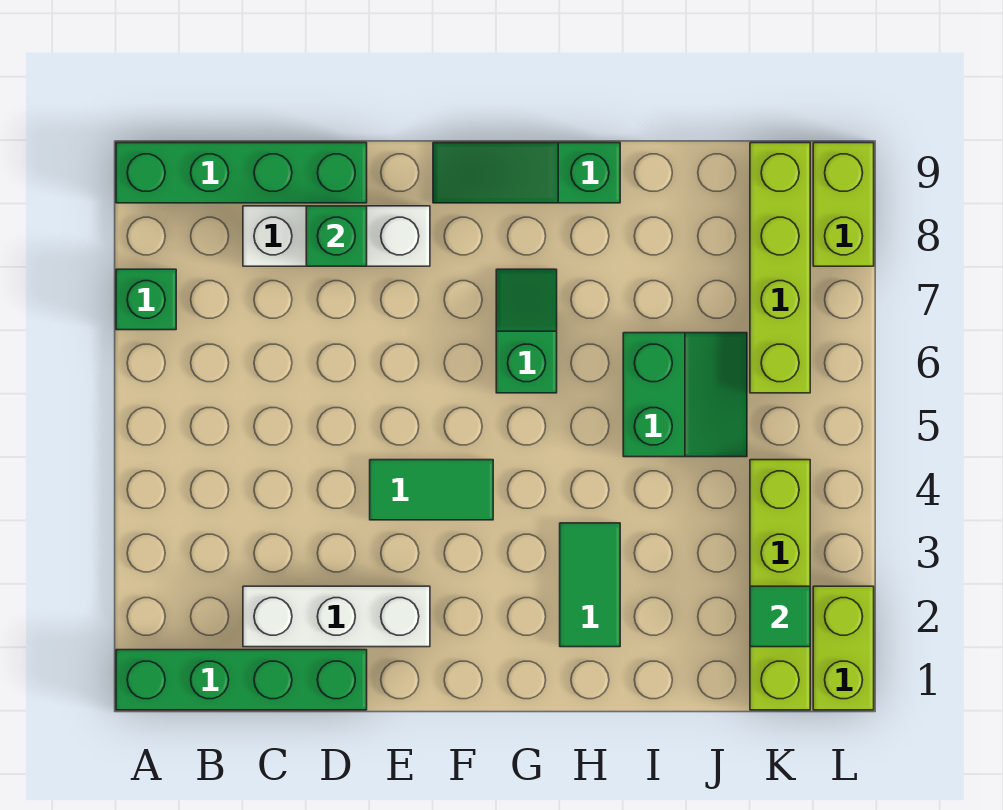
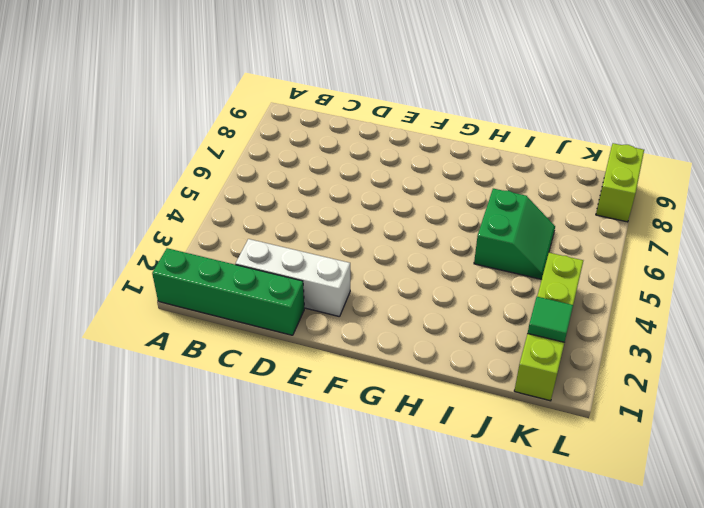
none -> green brick A7 level 1
none -> green brick A9:D9 level 1
none -> white brick C8:E8 level 1

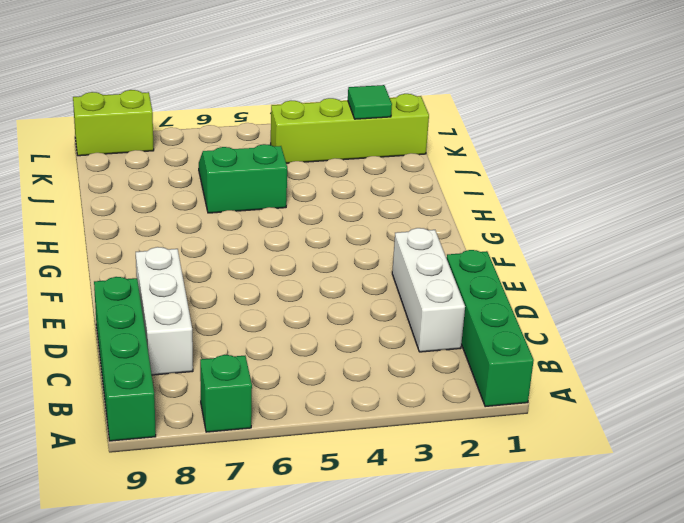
none -> green tile E4:F4 level 1
none -> green slope F9:H9 level 1 top H
none -> green slope G6:G7 level 1 top 6

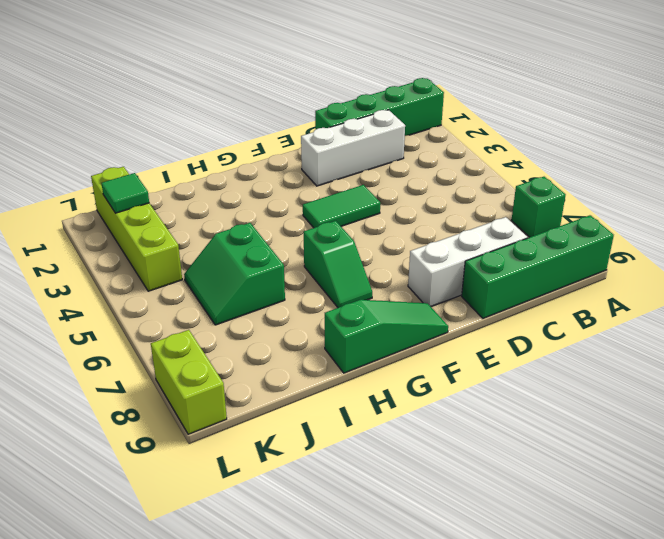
none -> green tile H2:H3 level 1
none -> lime brick K6:K9 level 1
none -> lime brick L1:L2 level 1

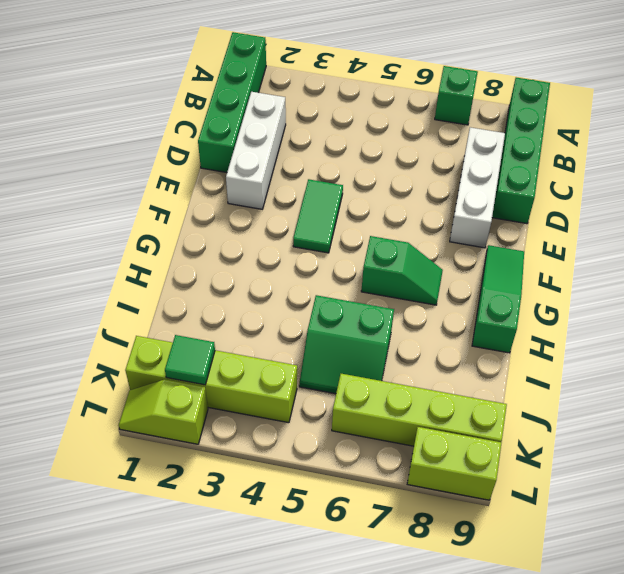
lime slope L1:L2 level 1 top 2 -> lime brick L1:L2 level 1
none -> green tile H2:H3 level 1
none -> green brick D8 level 2

